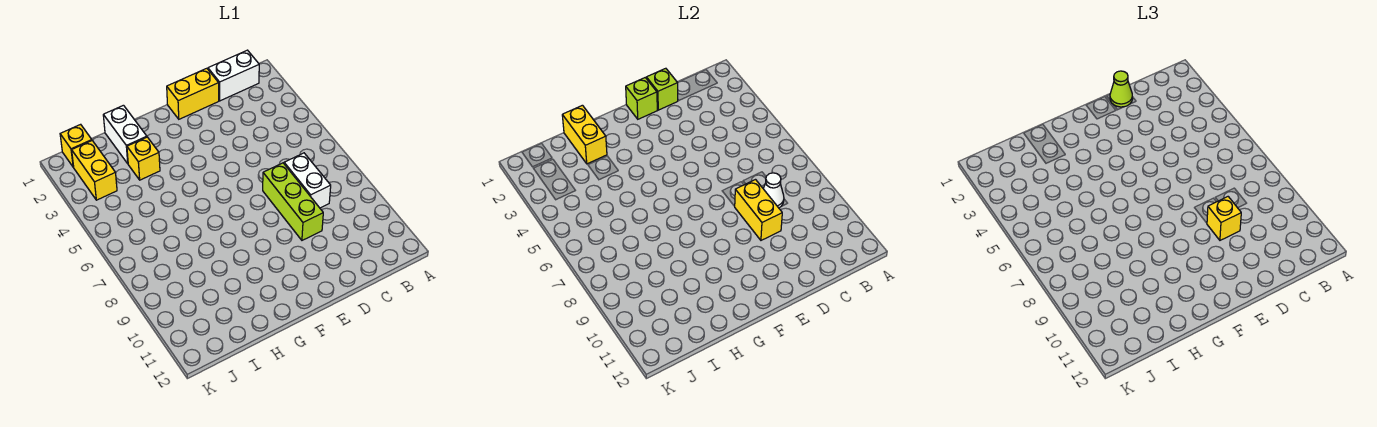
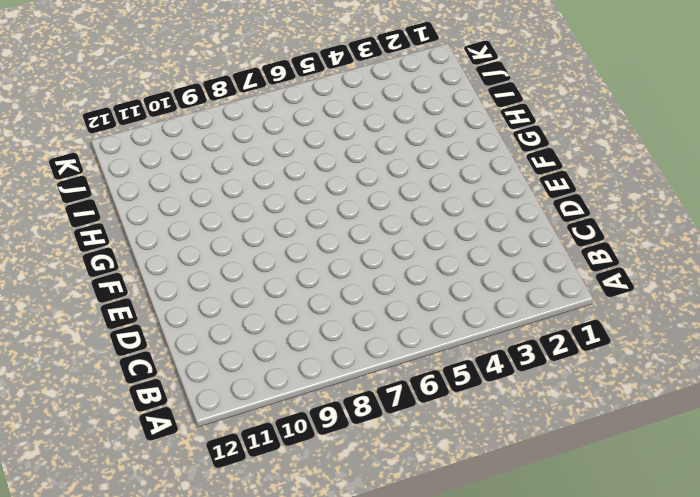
none -> white brick B1:C1 level 1
none -> white brick C7:C8 level 1
none -> yellow brick D1:E1 level 1

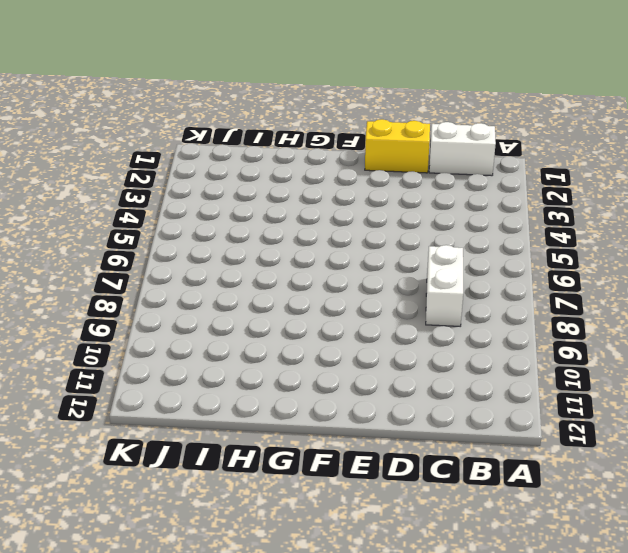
none -> lime brick D7:D9 level 1
none -> white brick H1:H2 level 1
none -> yellow brick H3 level 1

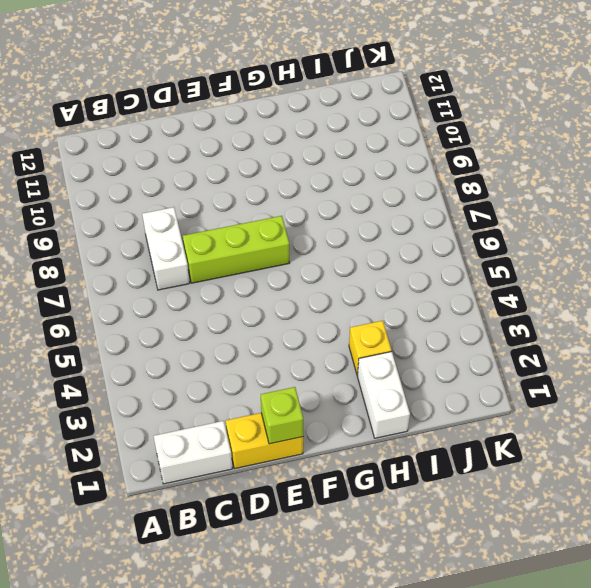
lime brick D7:F7 level 1 -> lime brick D7:D9 level 1
none -> yellow brick J1 level 1
none -> yellow brick J2:J3 level 1
none -> white cone C8 level 2

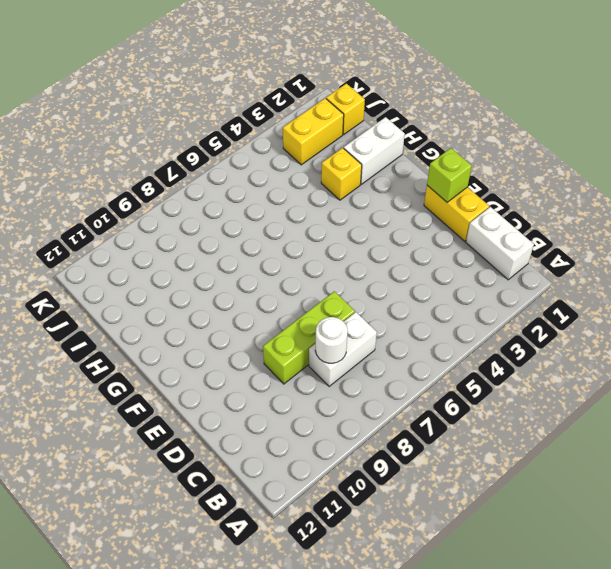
white round brick C8 level 2 -> white cone C8 level 2
none -> lime brick D1 level 2
none -> yellow brick D8:D9 level 2
none -> yellow brick H1:H2 level 2

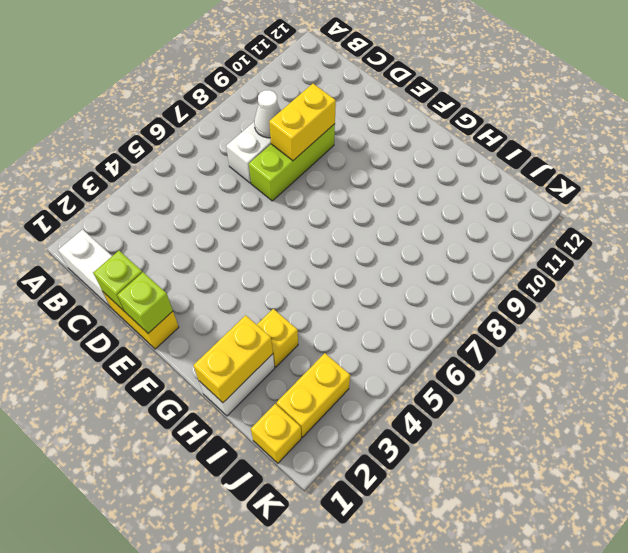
none -> lime cone D1 level 3
none -> yellow brick D9 level 3

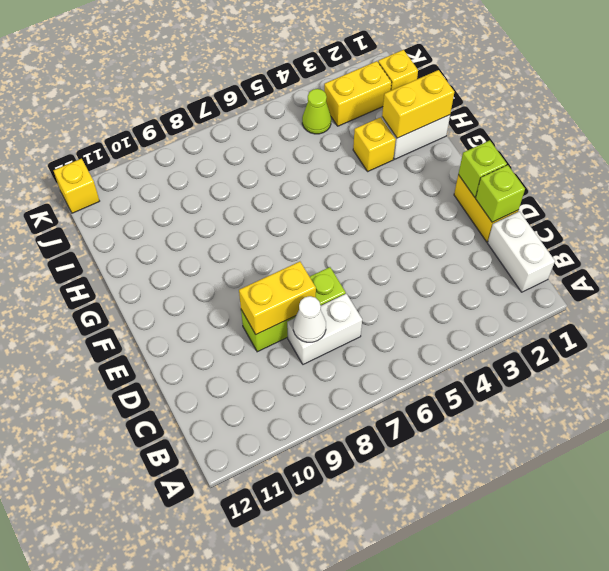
lime cone J4 level 1 -> lime cone D1 level 3
yellow brick K12 level 1 -> yellow brick D9 level 3

